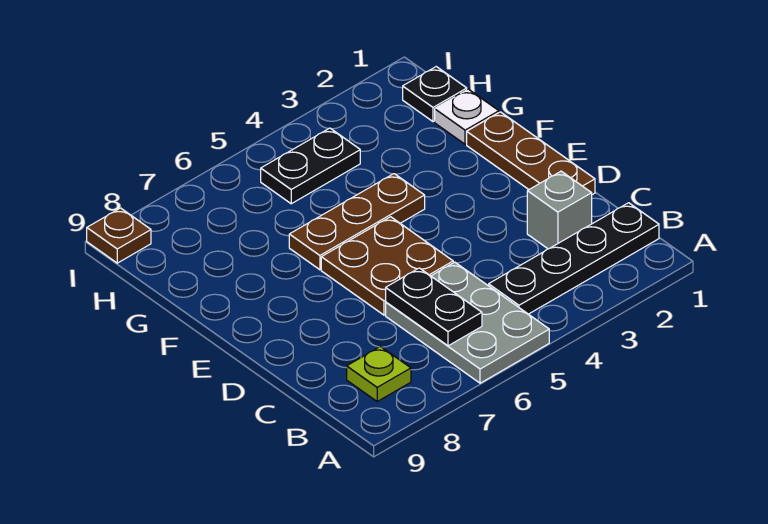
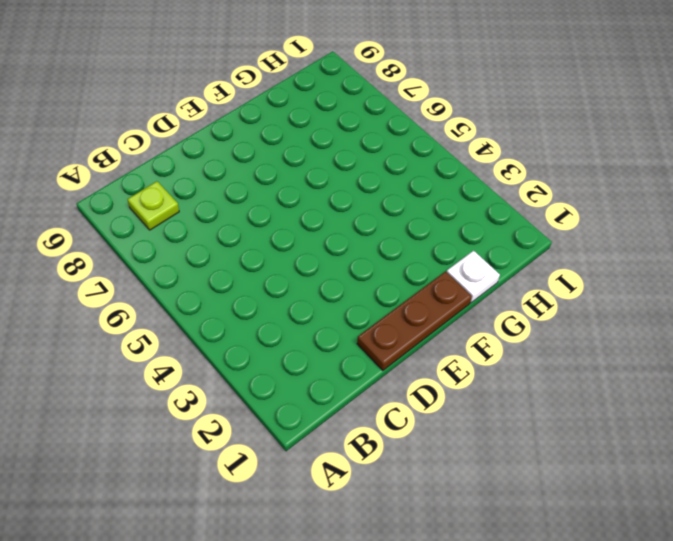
none -> grey plate A5:C6 level 1
none -> black plate B1:B4 level 1
none -> grey brick C2 level 1

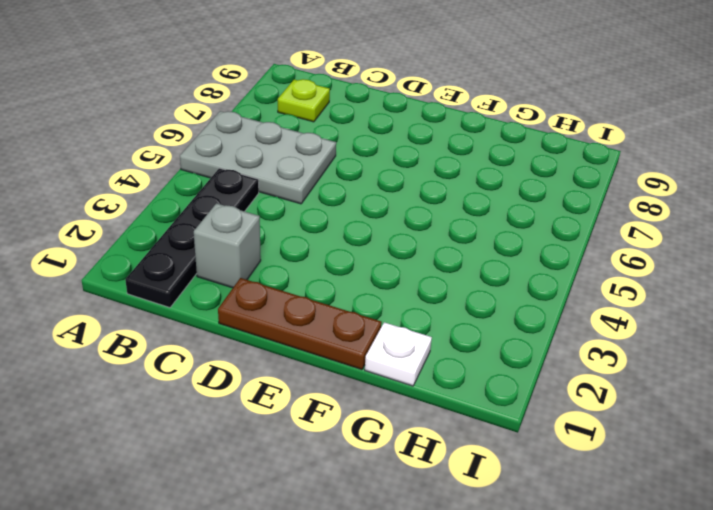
none -> brown plate D5:E6 level 1
none -> brown plate F4:F6 level 1
none -> black plate H1 level 1

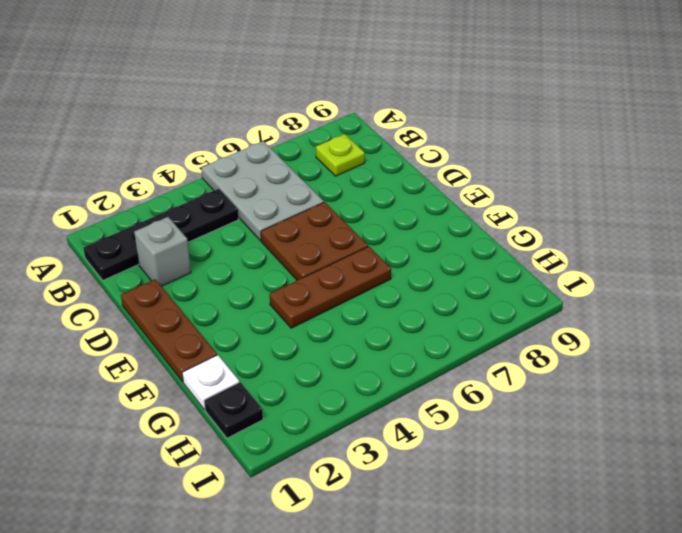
none -> black plate H4:H5 level 1
none -> brown plate I9 level 1
none -> black plate B6:C6 level 2

